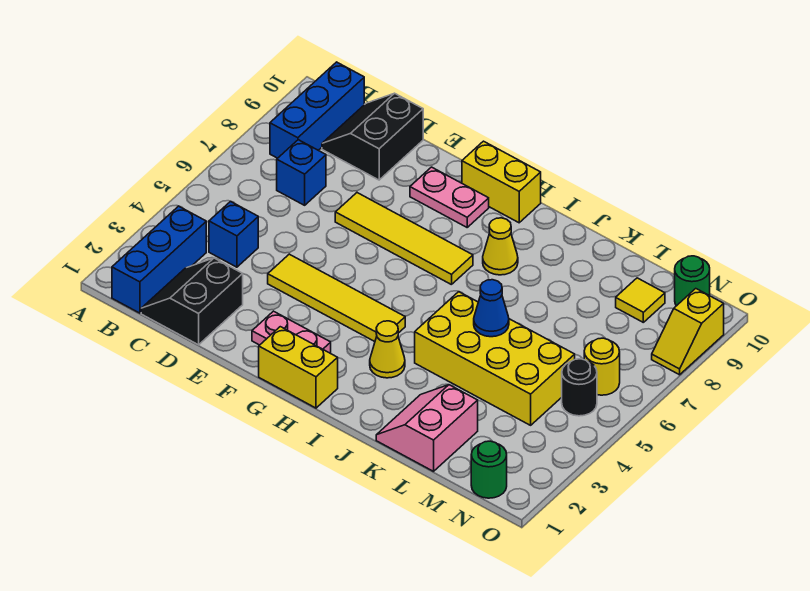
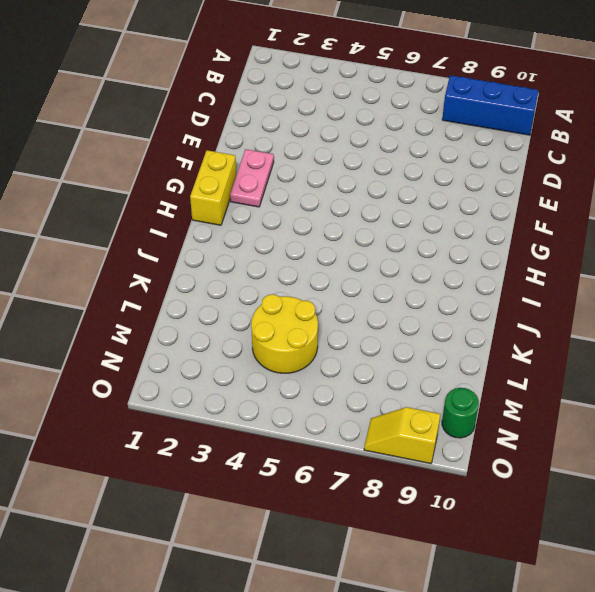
yellow round brick L4:M5 level 1 -> yellow brick J4:M5 level 1
none -> blue brick B1:B3 level 1
none -> black slope C1:D2 level 1 top D
none -> blue brick C4 level 1

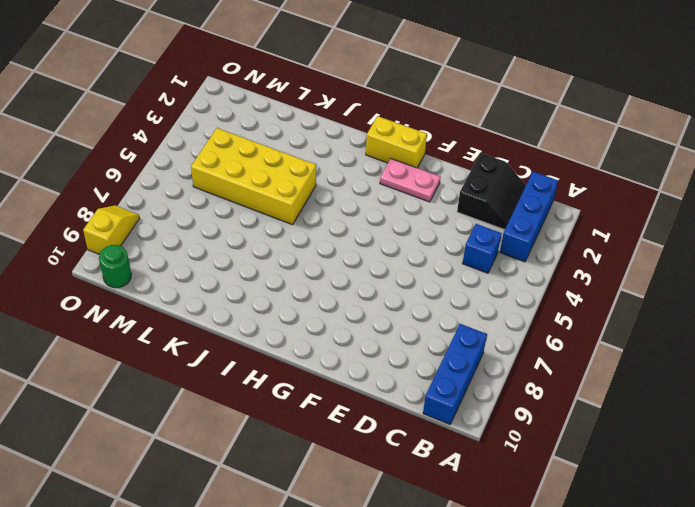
none -> blue brick C7 level 1
none -> black slope C9:D10 level 1 top D
none -> yellow tile E4:H4 level 1

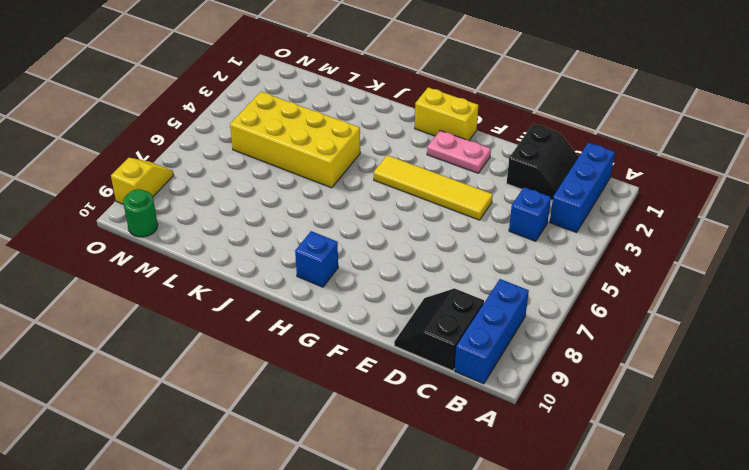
black slope C9:D10 level 1 top C -> black slope C9:D10 level 1 top D
blue brick H9 level 1 -> blue brick C7 level 1
none -> yellow tile E7:H7 level 1
none -> pink plate F9:G9 level 1
none -> yellow brick G10:H10 level 1

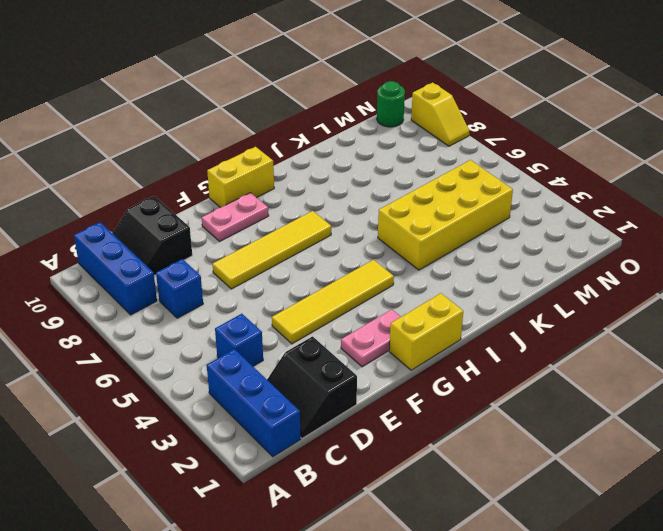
none -> yellow cone I3 level 1
none -> yellow cone I8 level 1
none -> pink slope K1:L2 level 1 top L

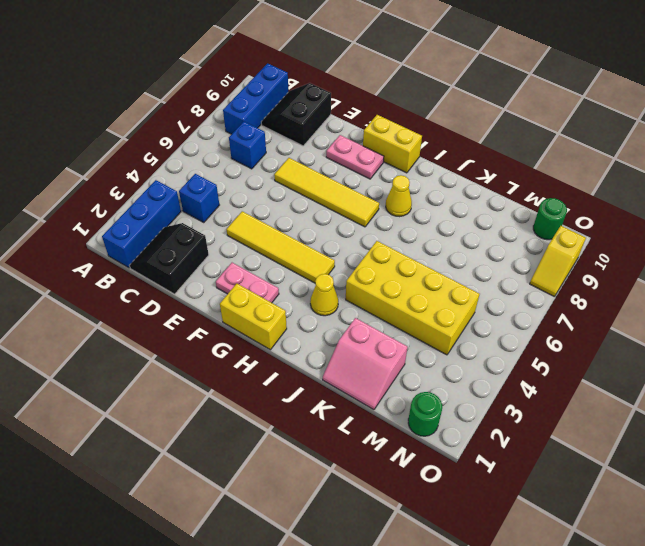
pink slope K1:L2 level 1 top 2 -> pink slope K1:L2 level 1 top L
none -> yellow tile M9 level 1
none -> black round brick N5 level 1
none -> yellow round brick N6 level 1

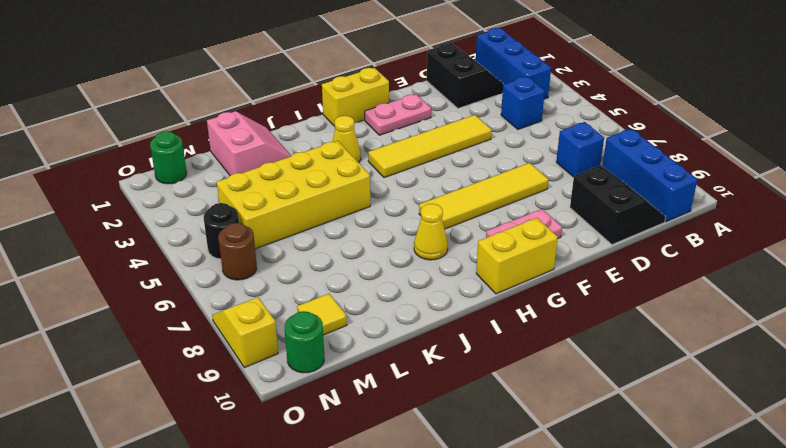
brown round brick N6 level 1 -> yellow round brick N6 level 1
none -> blue cone K5 level 2

